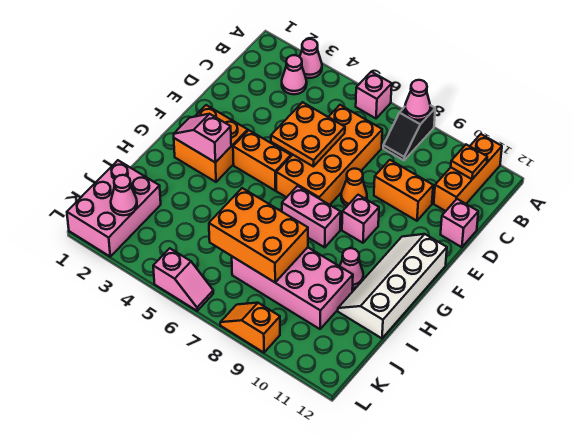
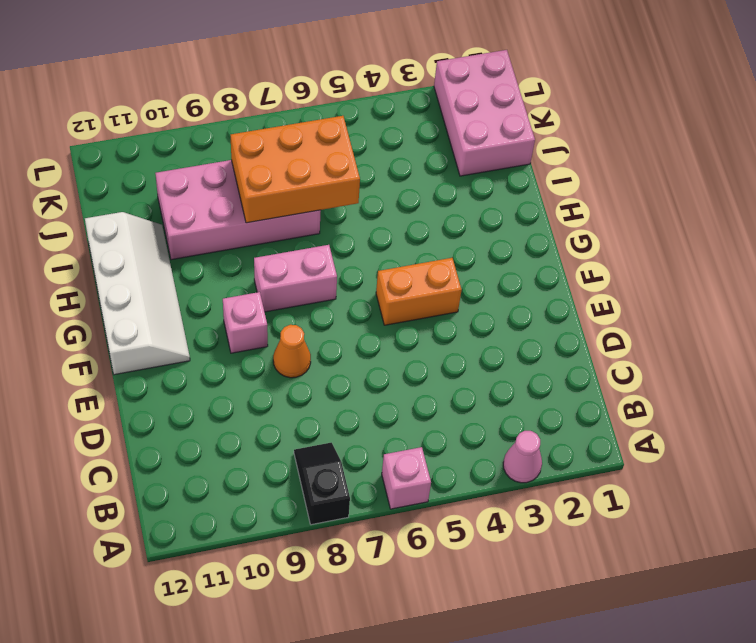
none -> orange brick A11:C11 level 1
none -> pink cone B3 level 1
none -> orange brick C6:F7 level 1

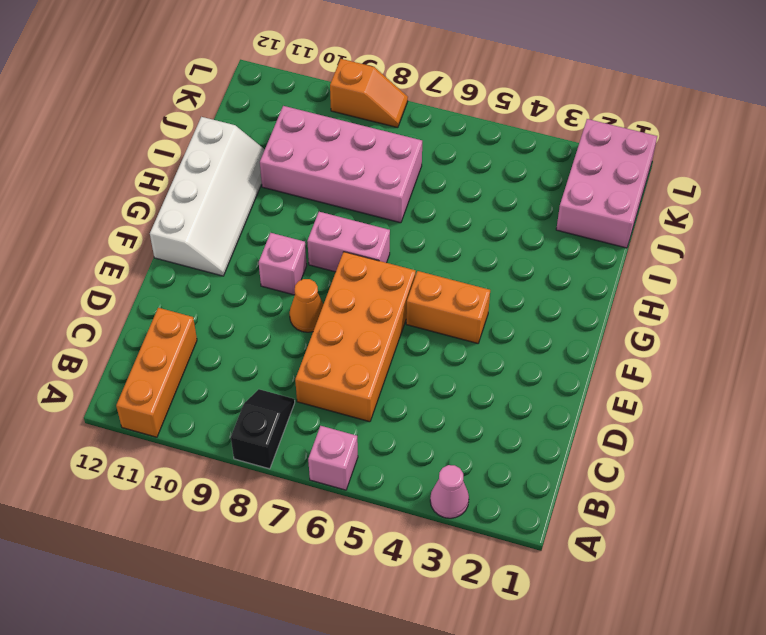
none -> pink cone B3 level 1
none -> orange brick D9:D10 level 1
none -> pink brick D12 level 1

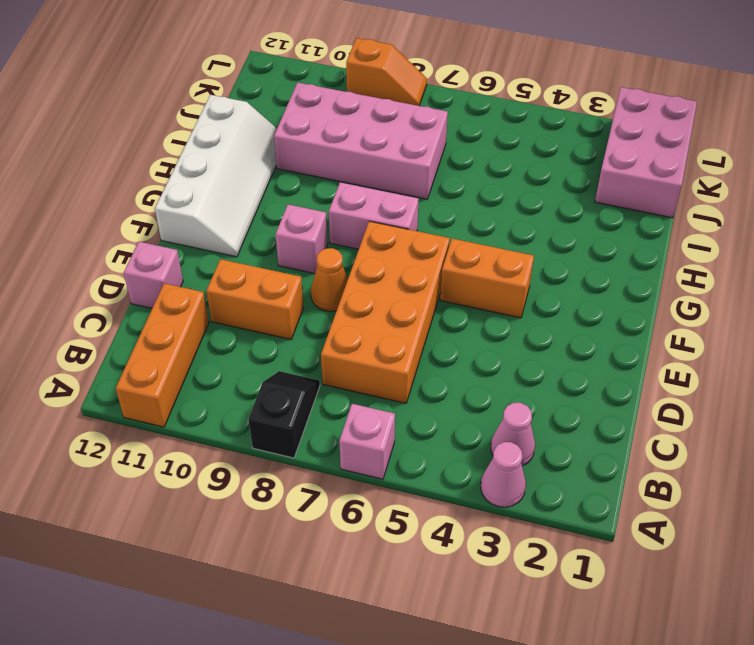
none -> orange brick F2:G3 level 1
none -> pink cone H10 level 1
none -> pink slope L5:L6 level 1 top 5

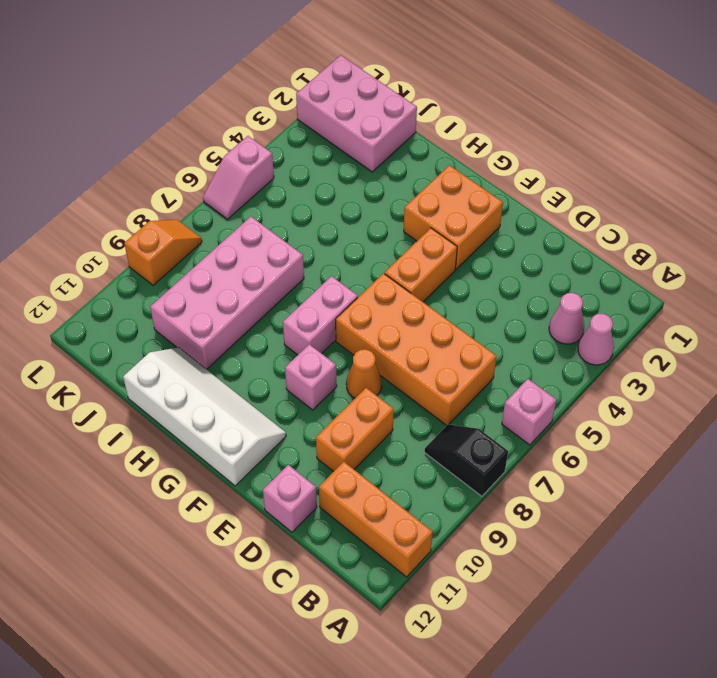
none -> pink cone H10 level 1
none -> pink cone A8 level 2
none -> orange plate B11 level 2

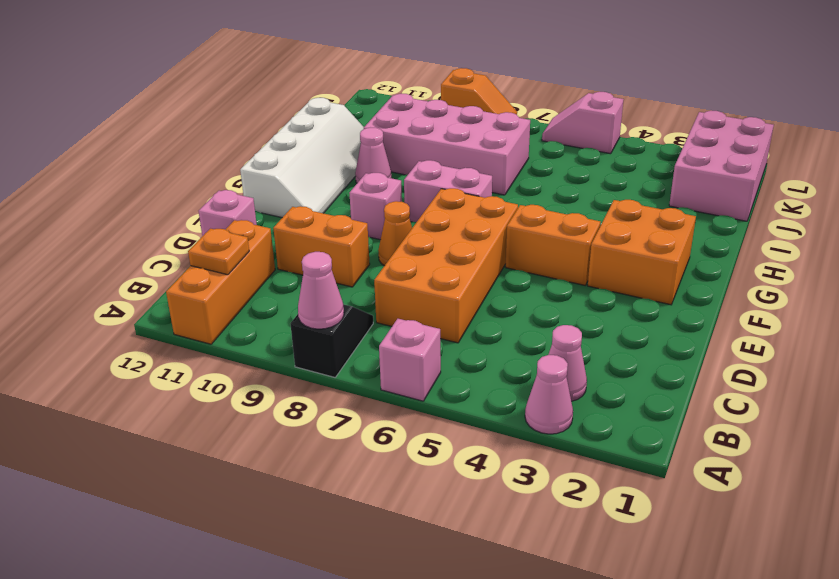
none -> orange plate D5:E6 level 2
none -> pink slope G2:G3 level 2 top 3
none -> orange brick I6:J8 level 2

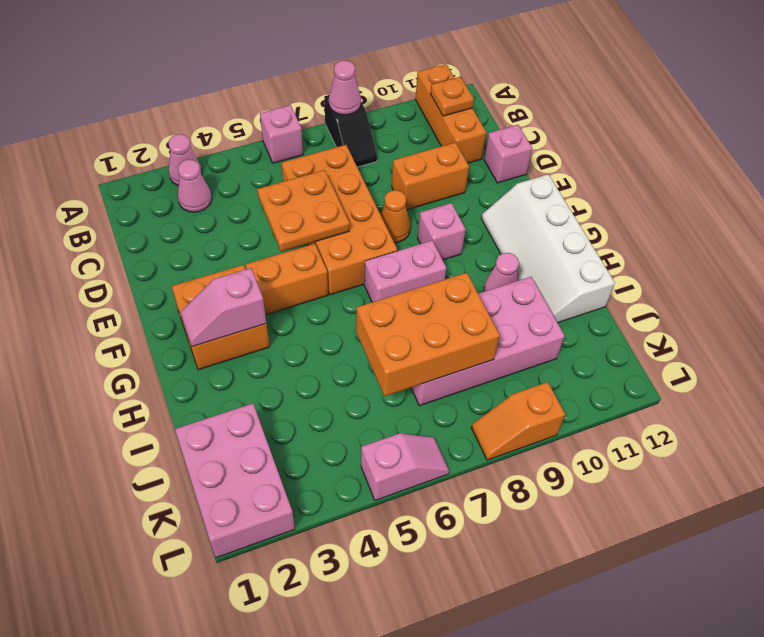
none -> pink cone K2 level 2

